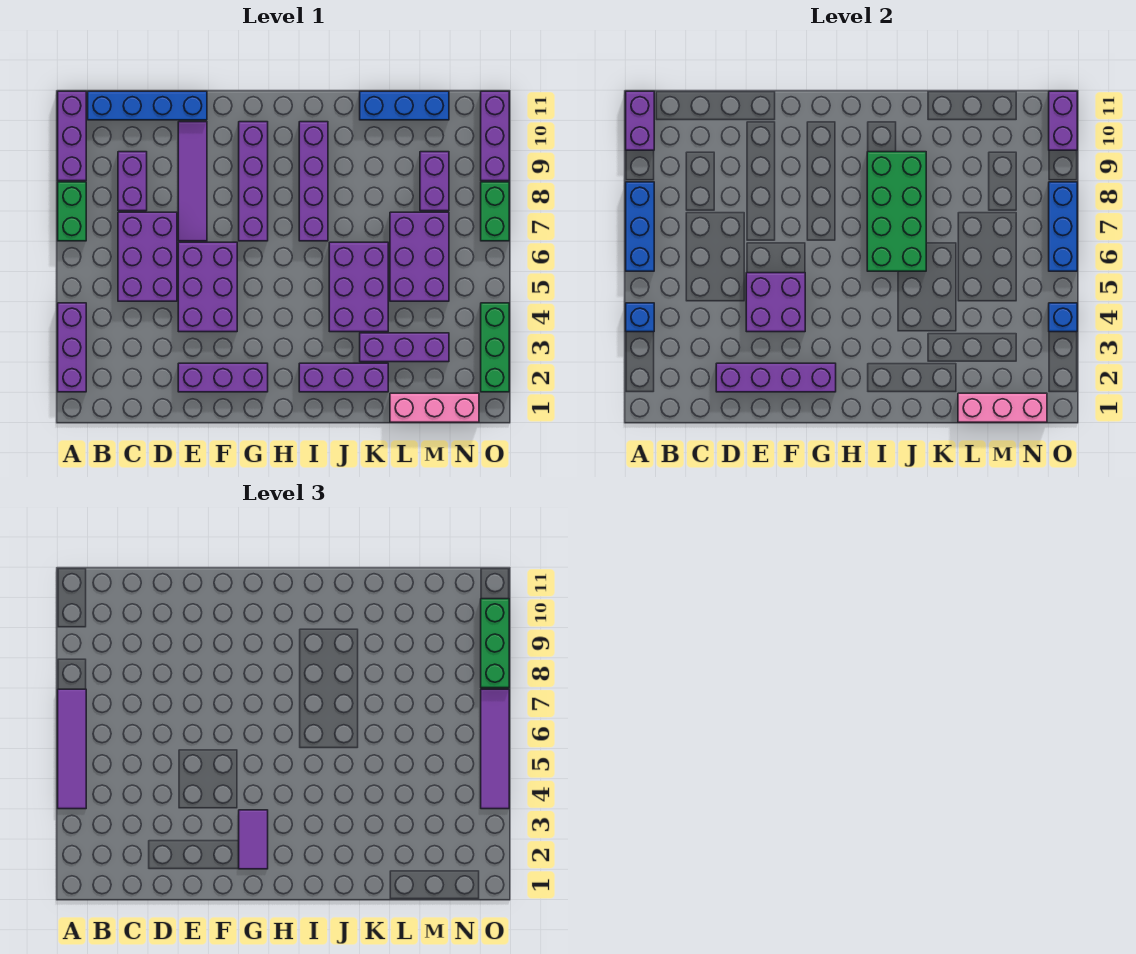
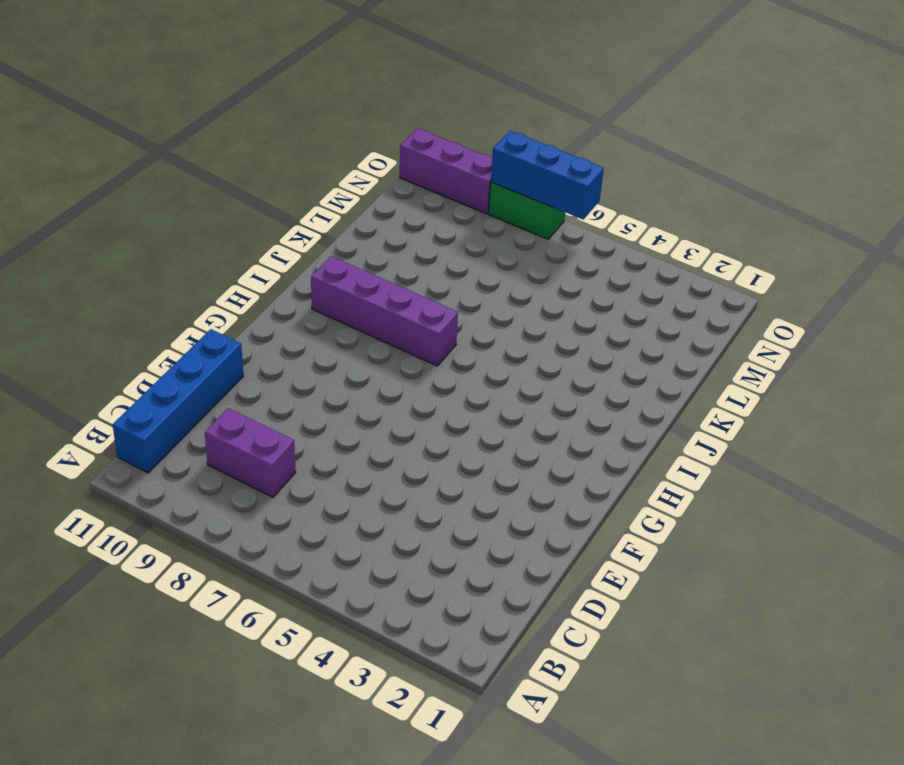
none -> purple brick A2:A4 level 1
none -> green brick A7:A8 level 1
none -> purple brick A9:A11 level 1
none -> purple brick C5:D7 level 1

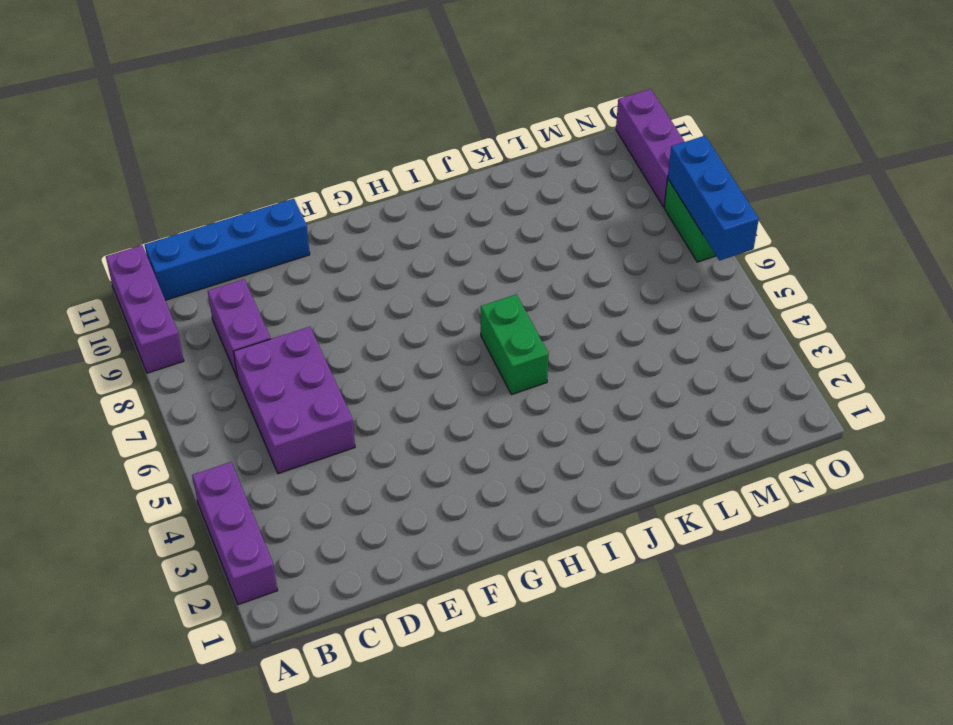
green brick I5:I6 level 1 -> green brick A7:A8 level 1
none -> purple brick E2:G2 level 1
none -> purple brick E4:F6 level 1
none -> purple tile E7:E10 level 1
none -> purple brick G7:G10 level 1

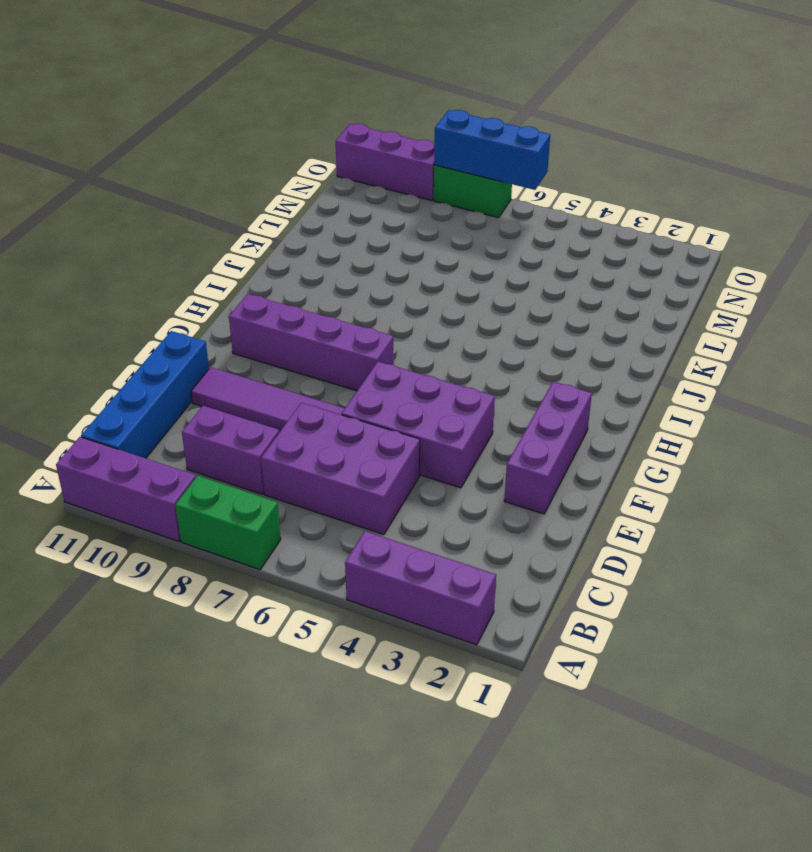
none -> purple brick I2:K2 level 1
none -> purple brick I7:I10 level 1
none -> purple brick J4:K6 level 1
none -> purple brick K3:M3 level 1

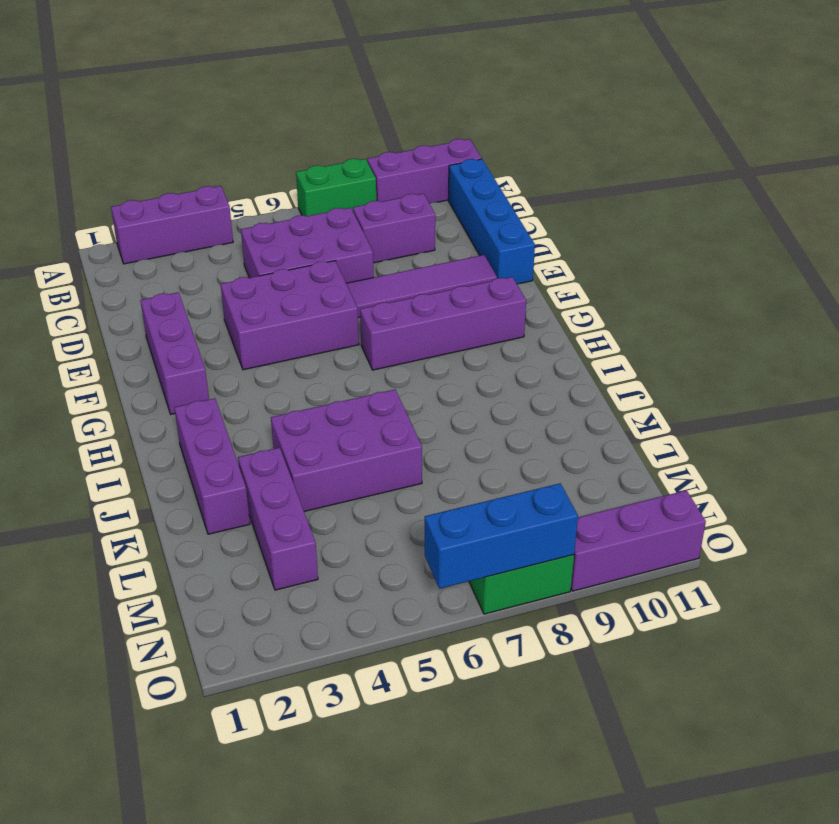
none -> purple brick I7:I10 level 1
none -> blue brick K11:M11 level 1
none -> pink brick L1:N1 level 1
none -> purple brick L5:M7 level 1

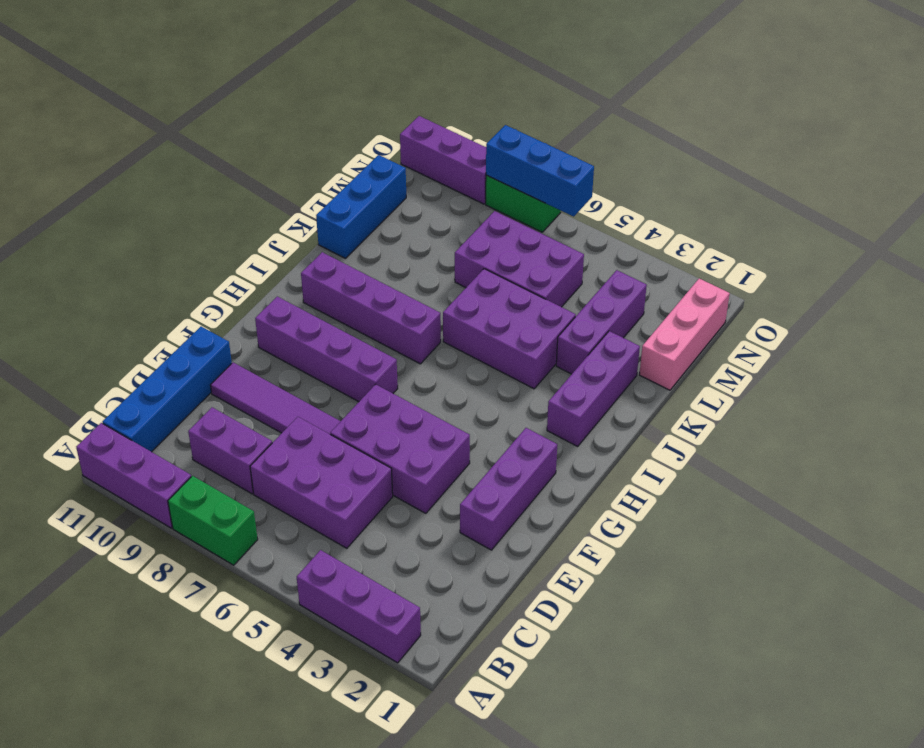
none -> purple brick M8:M9 level 1
none -> green brick O2:O4 level 1
none -> blue brick A4 level 2
none -> blue brick A6:A8 level 2

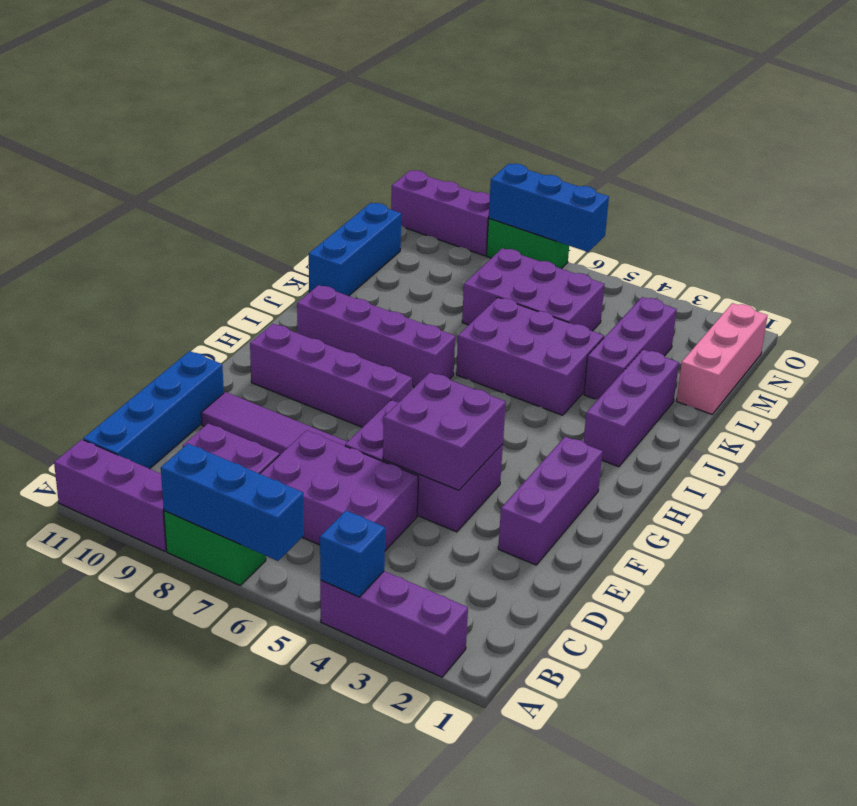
none -> purple brick M8:M9 level 1
none -> green brick O2:O4 level 1
none -> purple brick A10:A11 level 2
none -> purple brick D2:G2 level 2

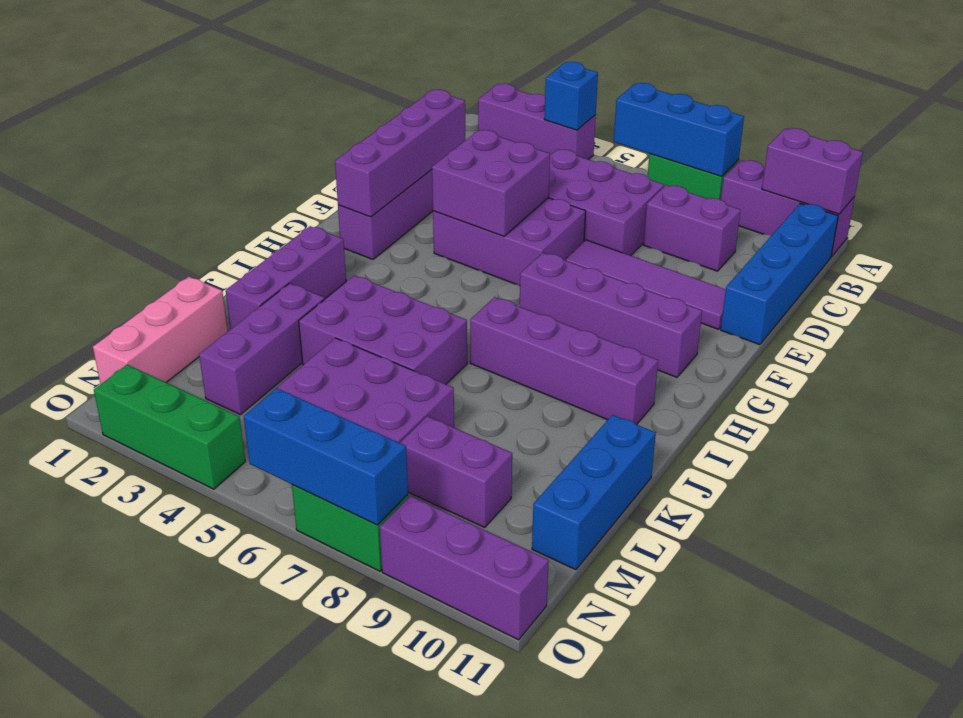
none -> green brick I6:J9 level 2
none -> pink brick L1:N1 level 2
none -> blue brick O4 level 2
none -> purple brick O10:O11 level 2

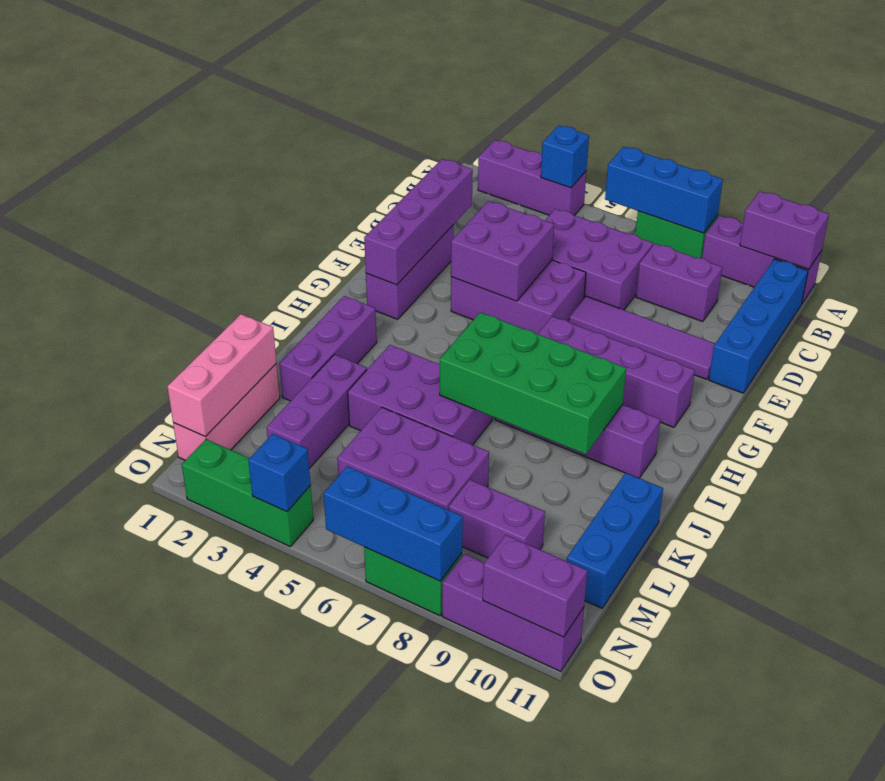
none -> purple tile A4:A7 level 3
none -> purple tile G2:G3 level 3
none -> purple tile O4:O7 level 3
none -> green brick O8:O10 level 3

